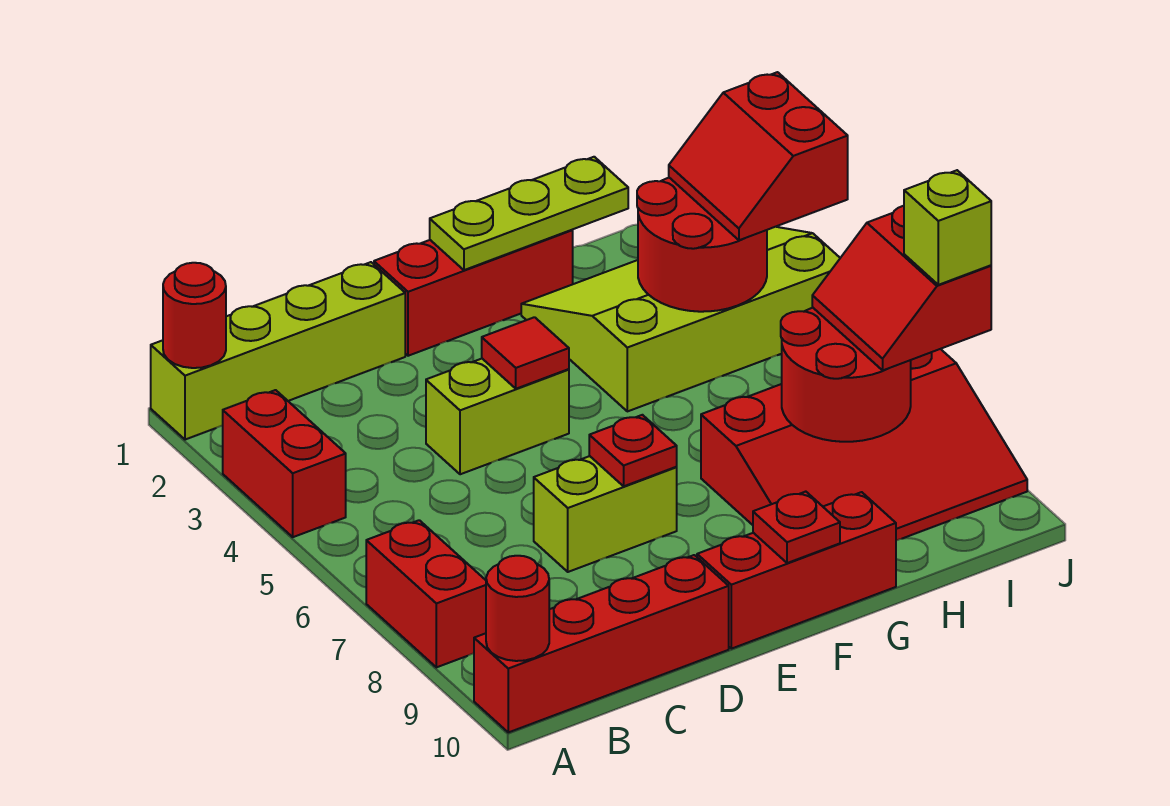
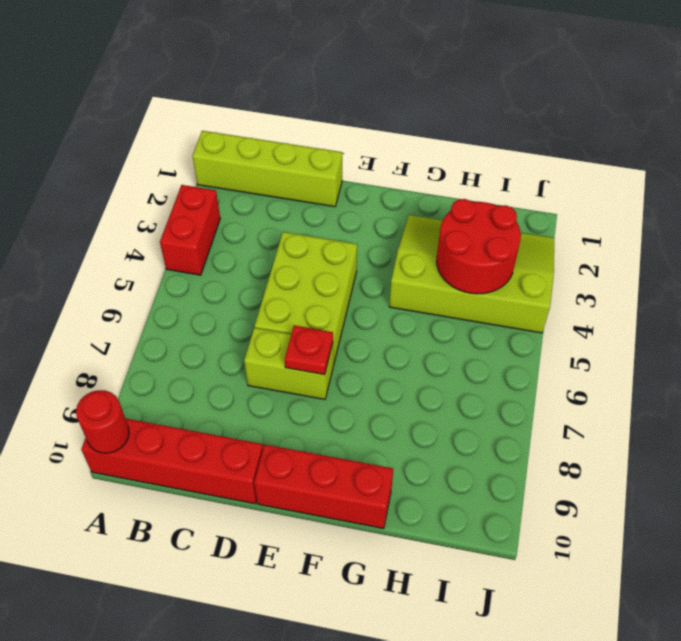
lime brick D4:E6 level 1 -> lime brick D4:E4 level 1
none -> red brick A7:A8 level 1
none -> red brick E1:G1 level 1
none -> red slope G7:J9 level 1 top 7

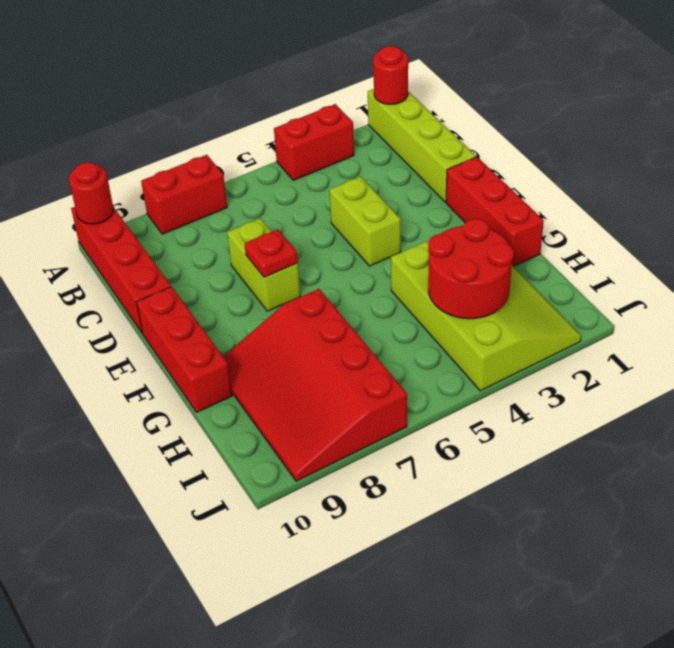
none -> red tile E4 level 2
none -> lime plate F1:H1 level 2
none -> red plate F10 level 2

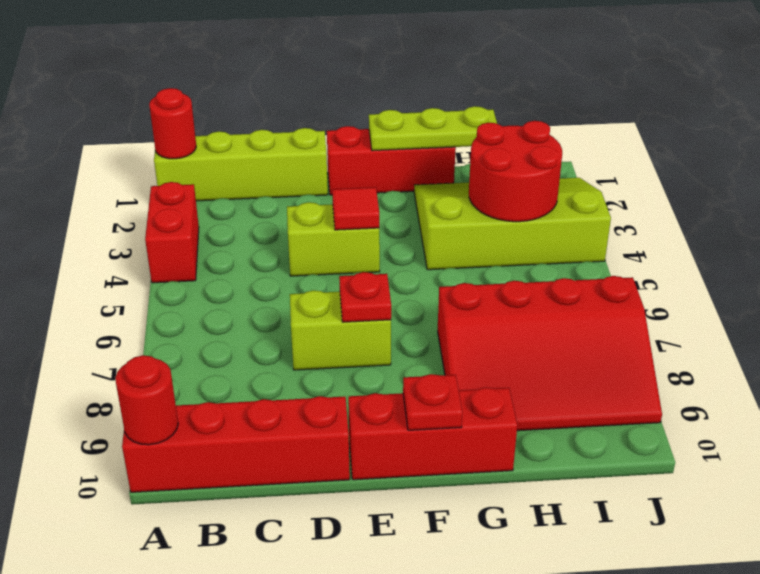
none -> red brick A7:A8 level 1
none -> red round brick H7:I8 level 2
none -> red slope I3:J4 level 3 top J

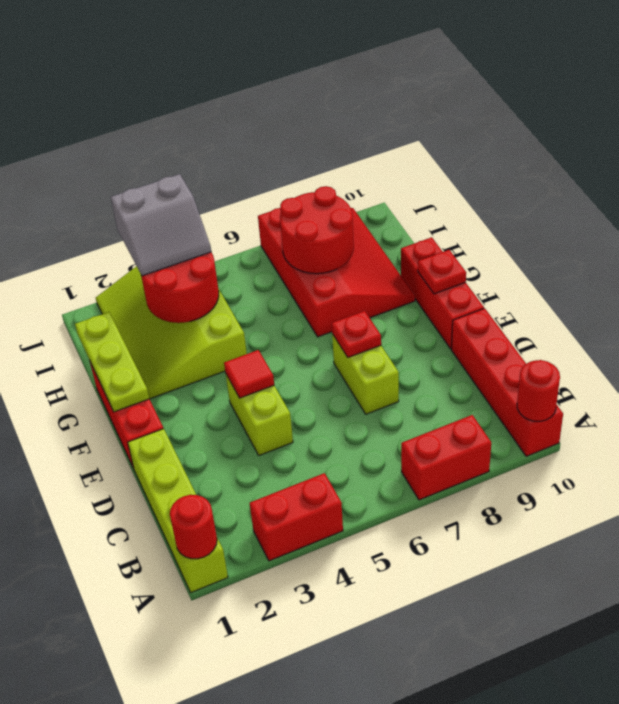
grey slope I3:J4 level 3 top J -> red slope I3:J4 level 3 top J
none -> red slope I7:J8 level 3 top J
none -> lime brick J8 level 4

